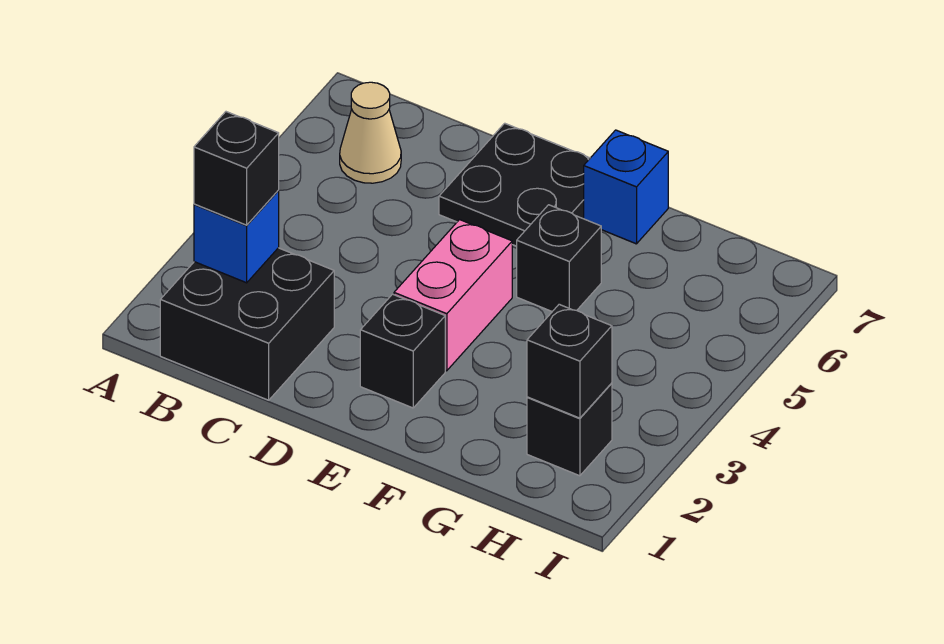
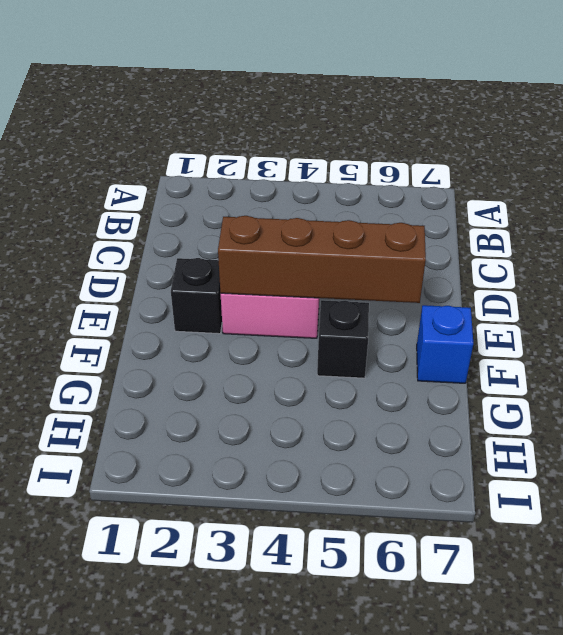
brown brick E3:E6 level 2 -> none
none -> black brick B1:C2 level 1
none -> tan cone B6 level 1

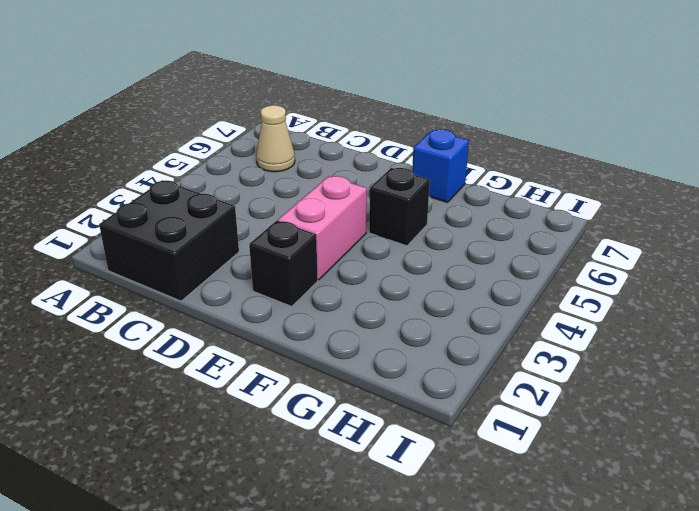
none -> black plate D6:E7 level 1
none -> black brick H2 level 1

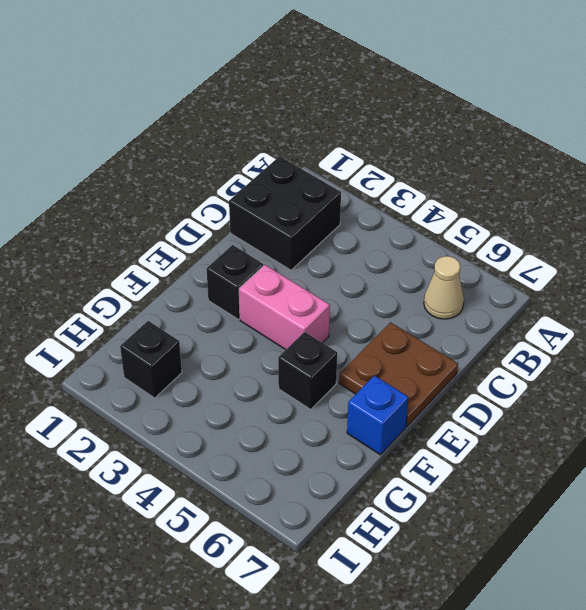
brown plate D6:E7 level 1 -> black plate D6:E7 level 1
none -> blue brick B2 level 2
none -> black brick H2 level 2

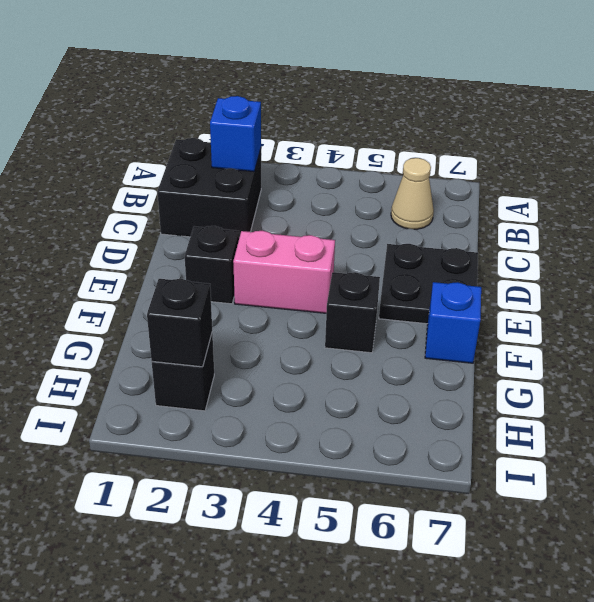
none -> black brick B2 level 3

